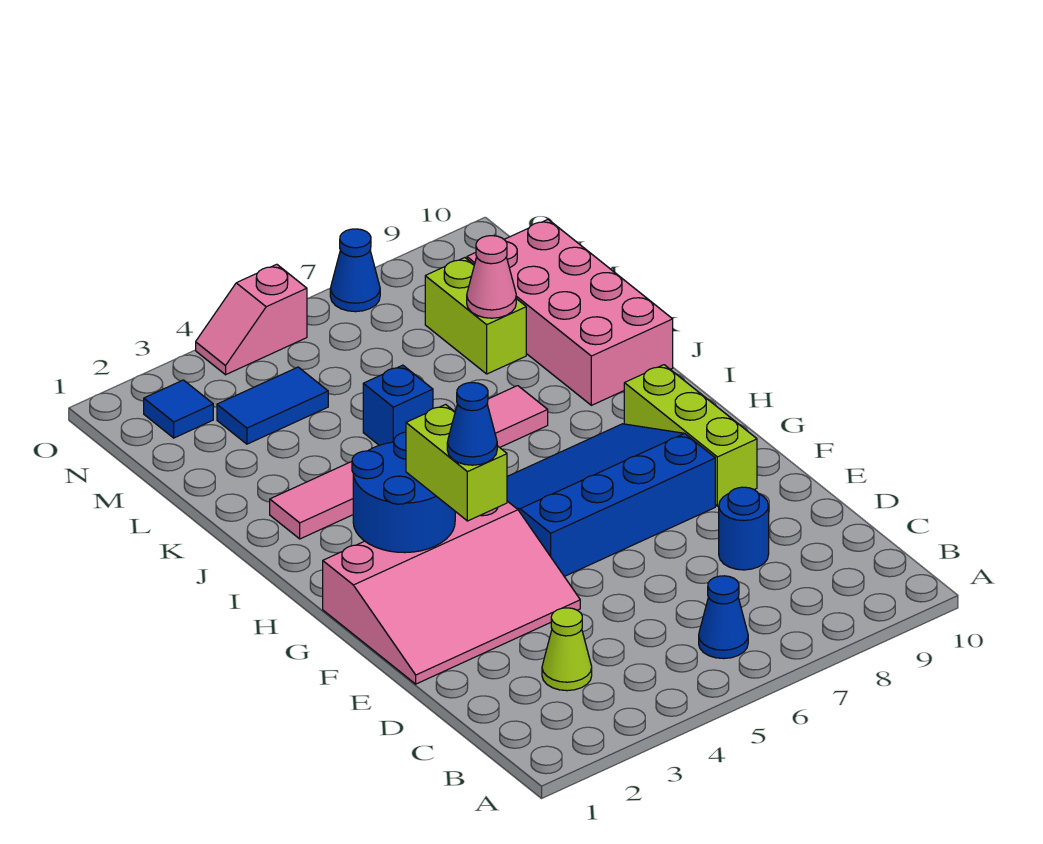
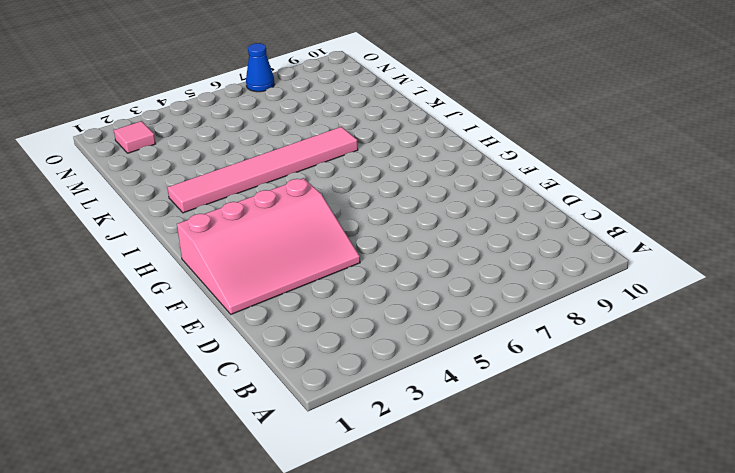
pink tile N2 level 1 -> blue tile N2 level 1
none -> blue cone B6 level 1
none -> lime cone C3 level 1
none -> blue round brick D8 level 1

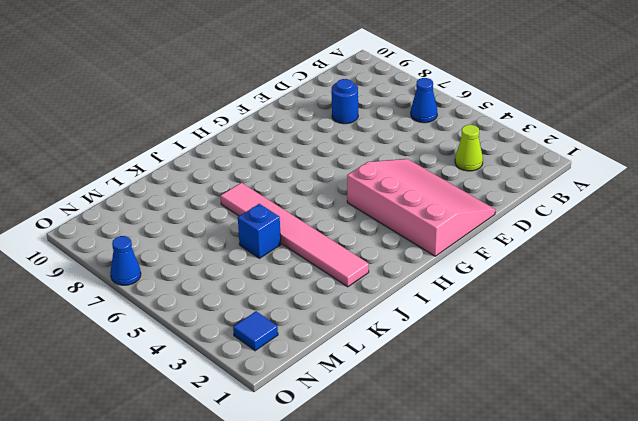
none -> blue slope F5:H8 level 1 top F
none -> lime brick F9:H9 level 1
none -> pink brick J9:M10 level 1

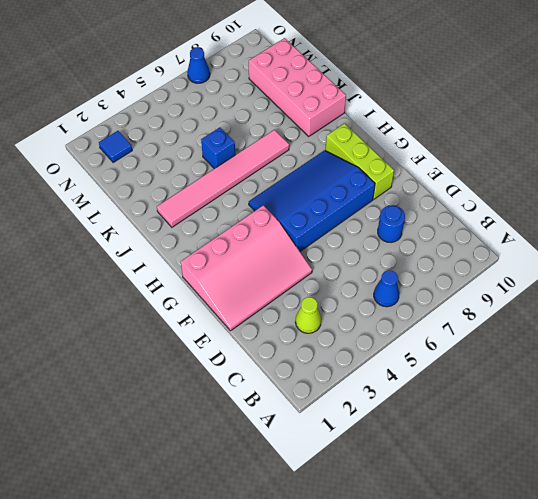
none -> lime brick L8:M8 level 1
none -> blue tile M3:M4 level 1
none -> pink slope O4:O5 level 1 top 5

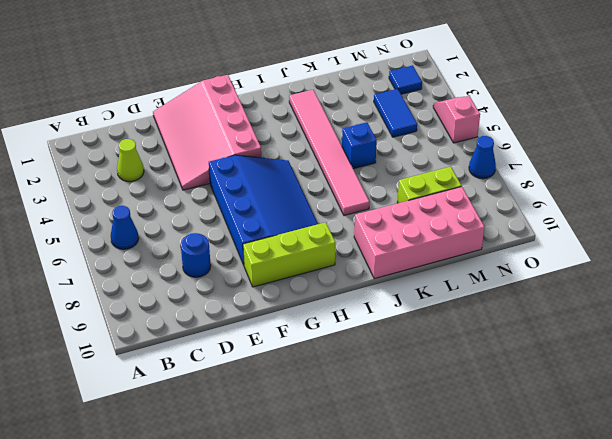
none -> blue round brick G2:H3 level 2
none -> pink cone L8 level 2
none -> lime brick F3:G3 level 3

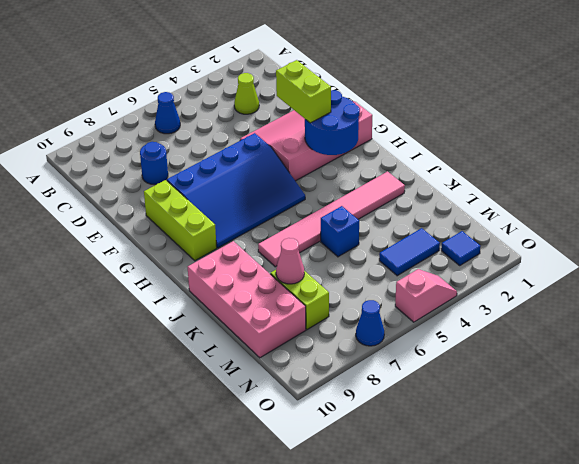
none -> blue cone F3 level 4

